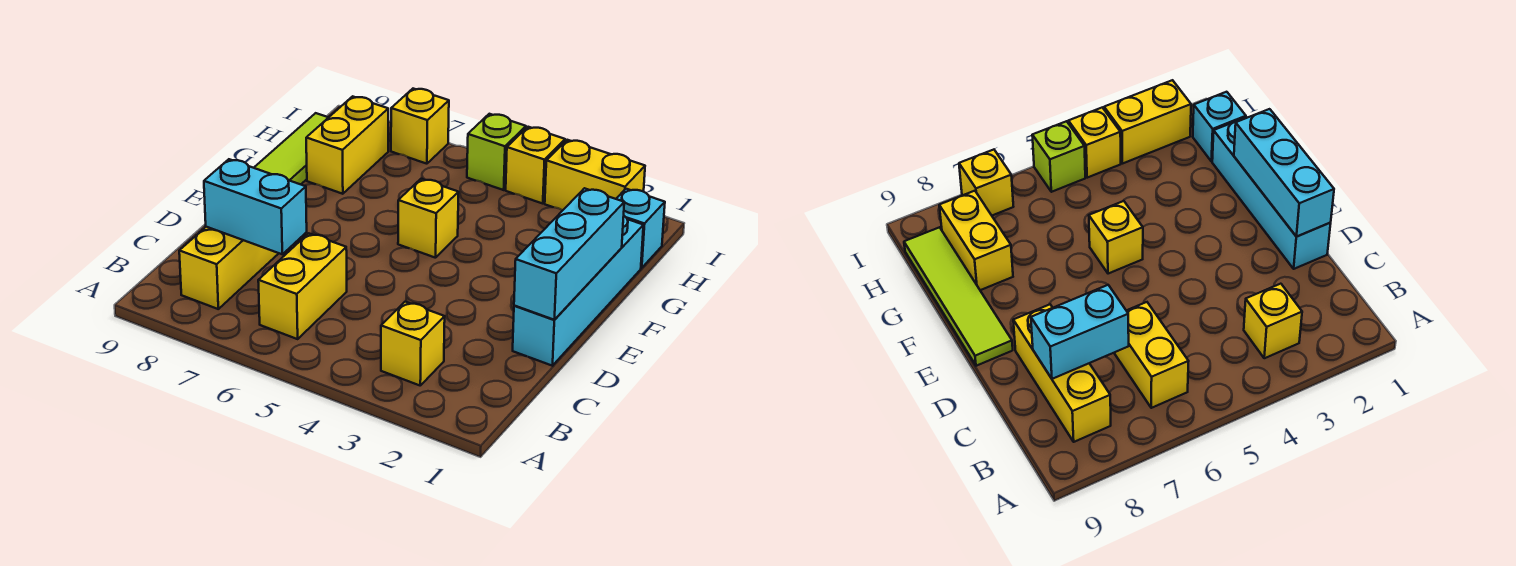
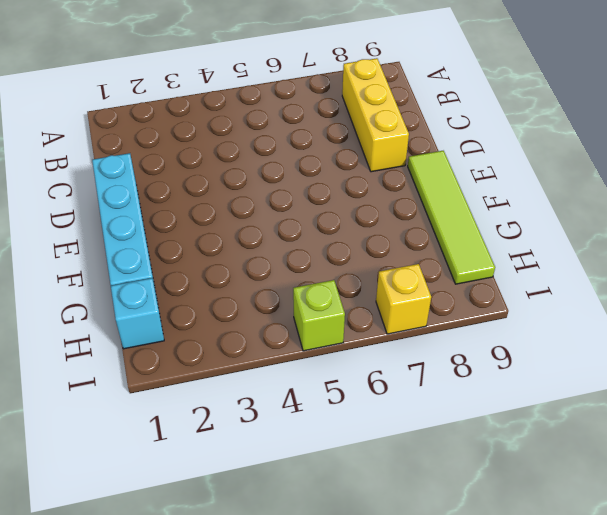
none -> yellow brick B3 level 1
none -> yellow brick B6:C6 level 1
none -> yellow brick F5 level 1

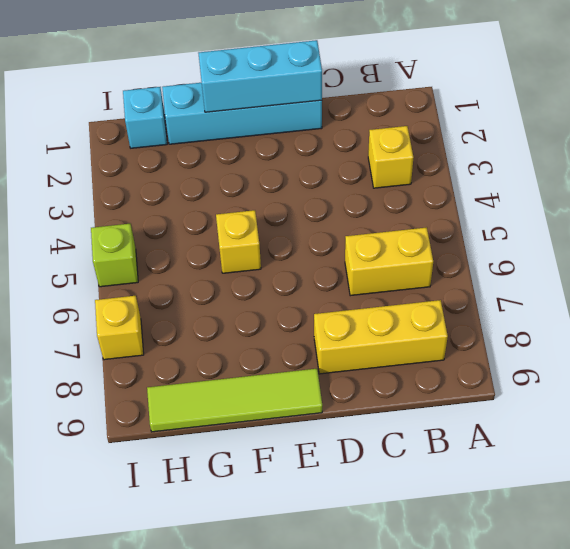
none -> yellow brick G8:H8 level 1
none -> yellow brick I2:I3 level 1
none -> yellow brick I4 level 1

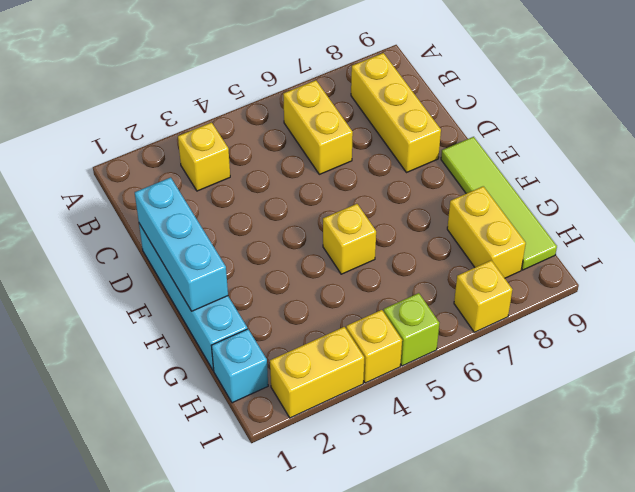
none -> cyan brick C7:C8 level 2

